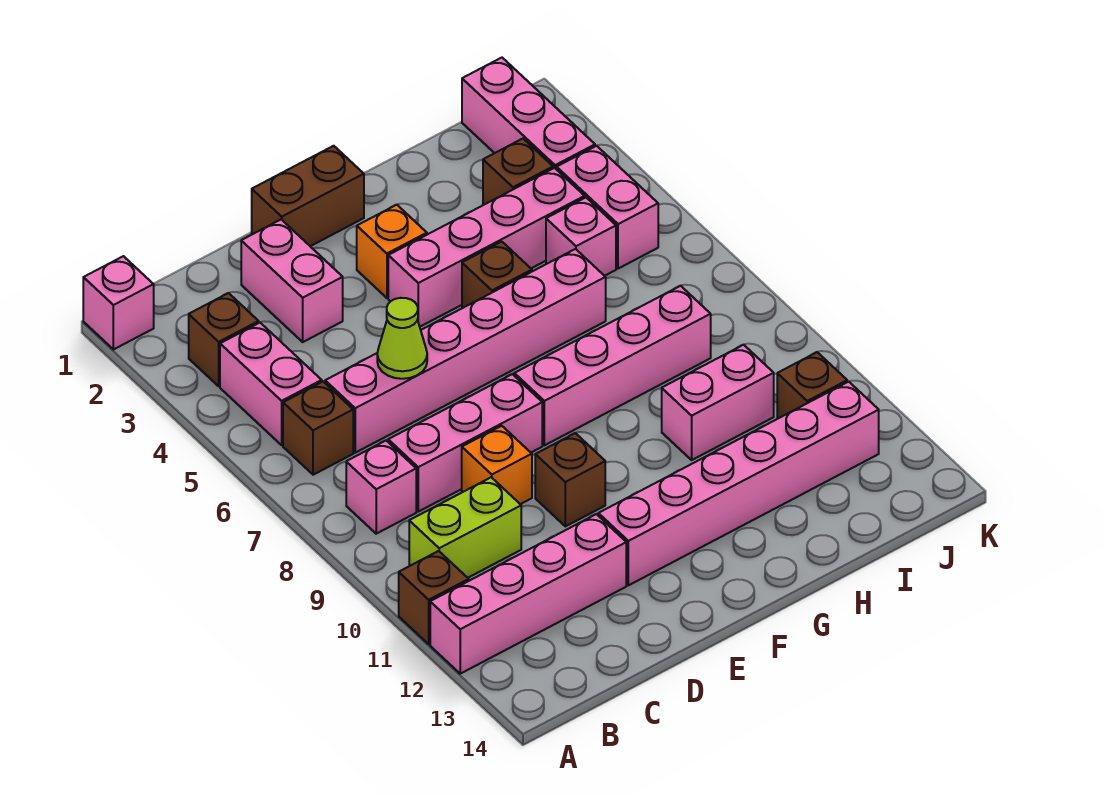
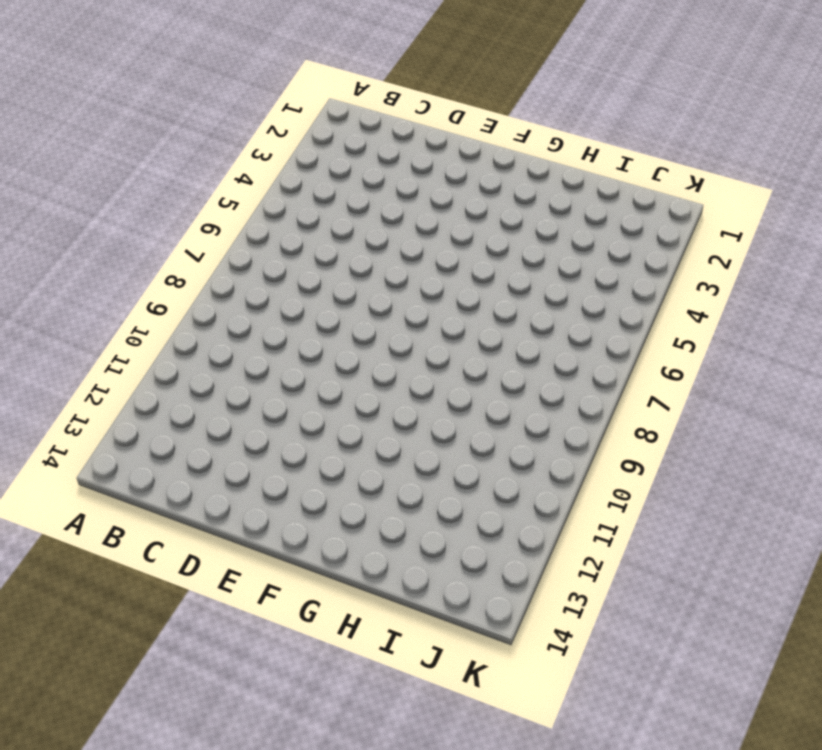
none -> pink brick A1 level 1
none -> brown brick A11 level 1
none -> pink brick A12:D12 level 1

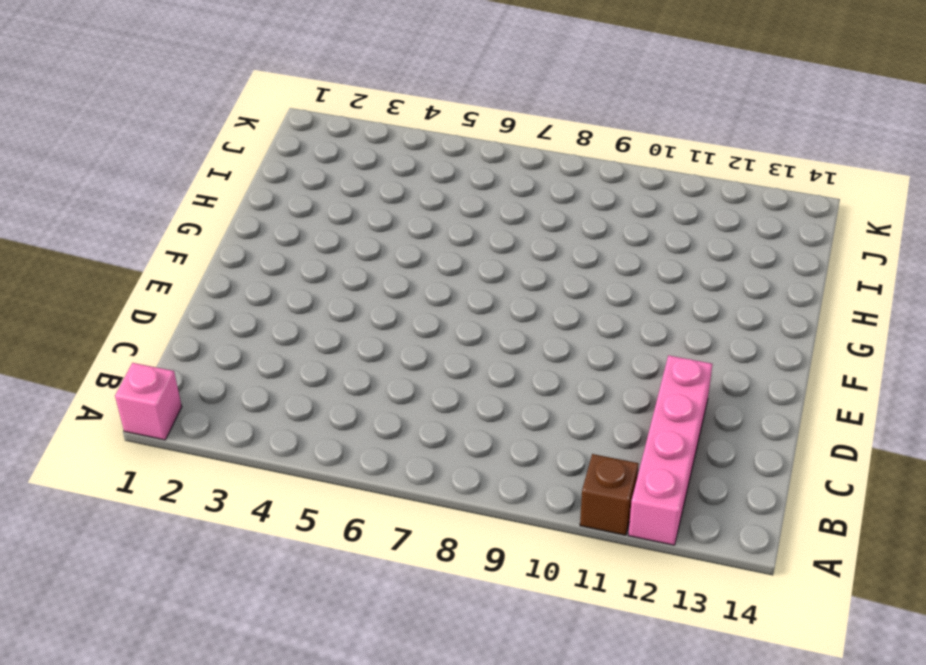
none -> brown brick B3 level 1
none -> pink brick B4:B5 level 1
none -> brown brick B6 level 1

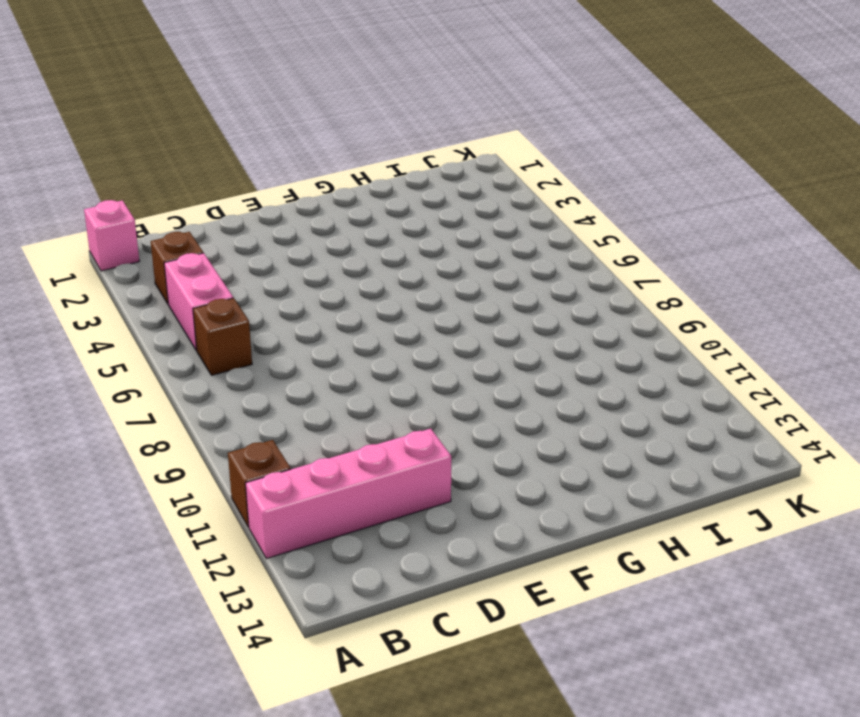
none -> pink brick B8 level 1
none -> lime brick B10:C10 level 1
none -> pink brick C6:H6 level 1

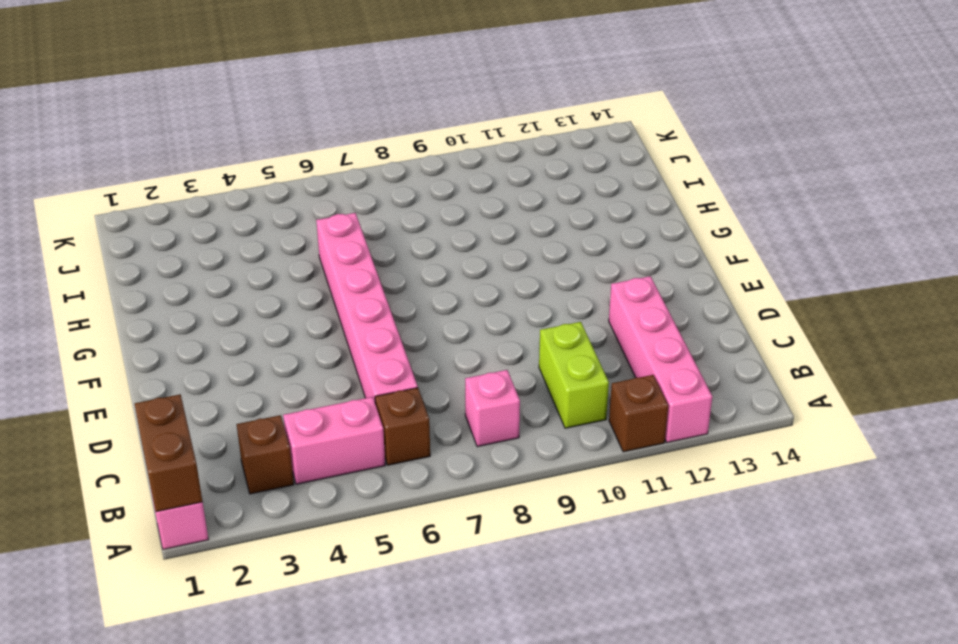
brown brick A1:B1 level 2 -> brown brick E1:F1 level 1
none -> pink brick C8:E8 level 1
none -> pink brick D2:D3 level 1
none -> orange brick D9 level 1

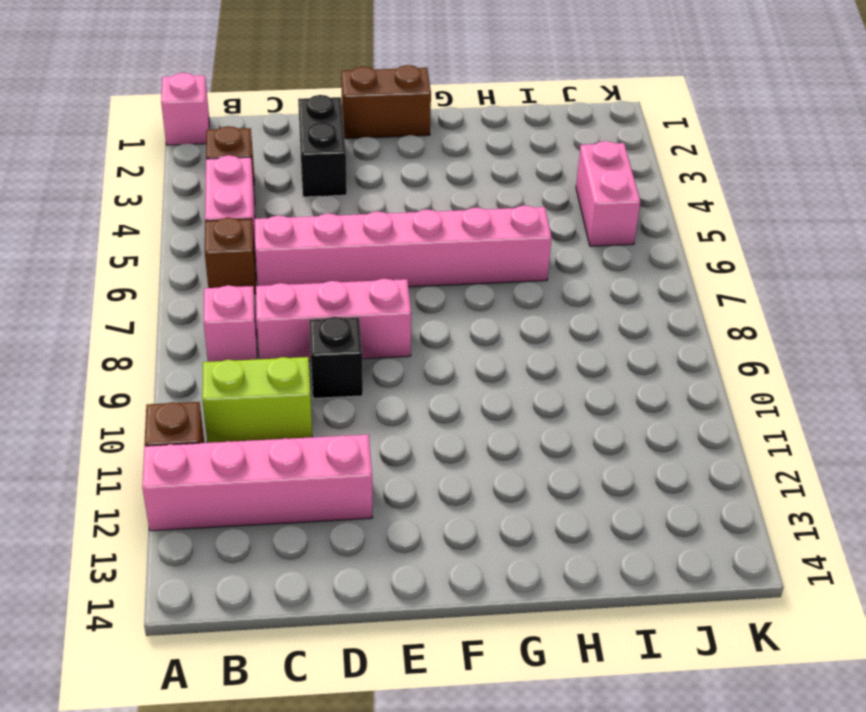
black brick D2:D3 level 1 -> pink brick D2:D3 level 1
black brick D9 level 1 -> orange brick D9 level 1
none -> brown brick E10 level 1
none -> pink brick E12:J12 level 1
none -> orange brick F3 level 1

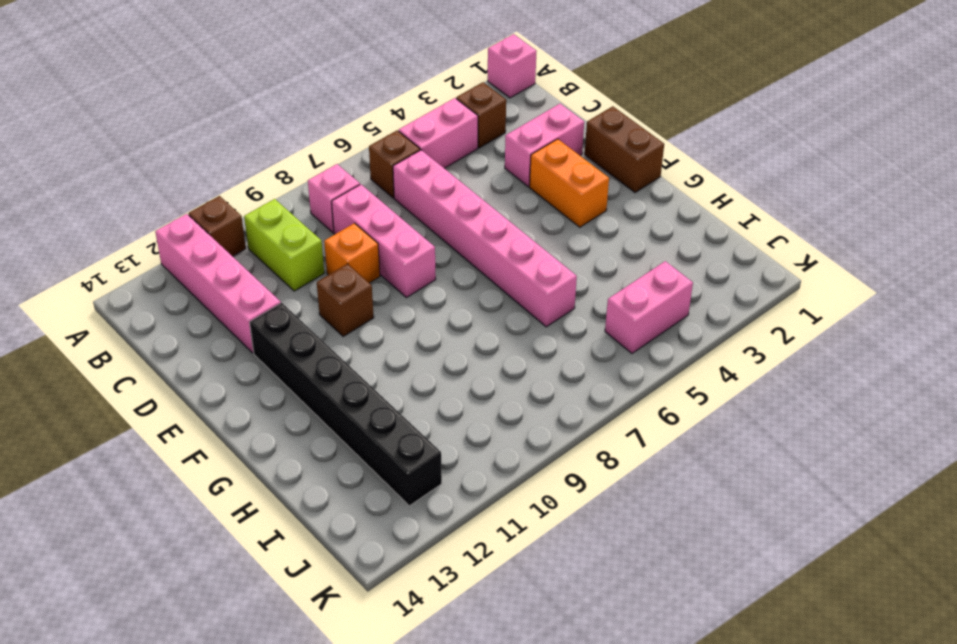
orange brick E3:F3 level 1 -> orange brick F3 level 1
black brick E12:J12 level 1 -> pink brick E12:J12 level 1
none -> pink brick F4:I4 level 1
none -> pink brick F8:I8 level 1
none -> brown brick G5 level 1

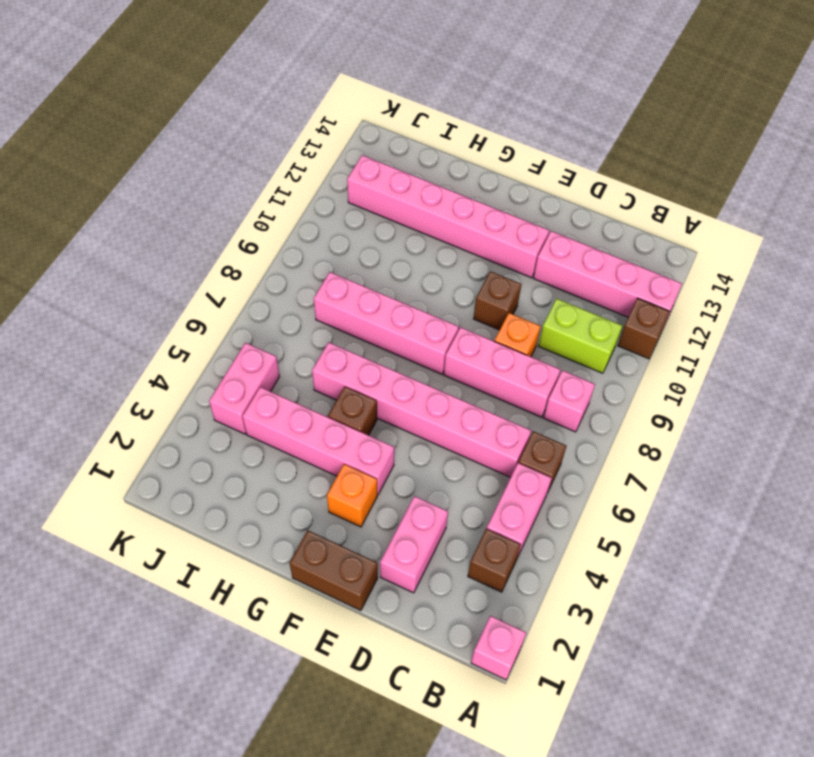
none -> pink brick H10:I10 level 1
none -> brown brick I3 level 1
none -> pink brick I5 level 1

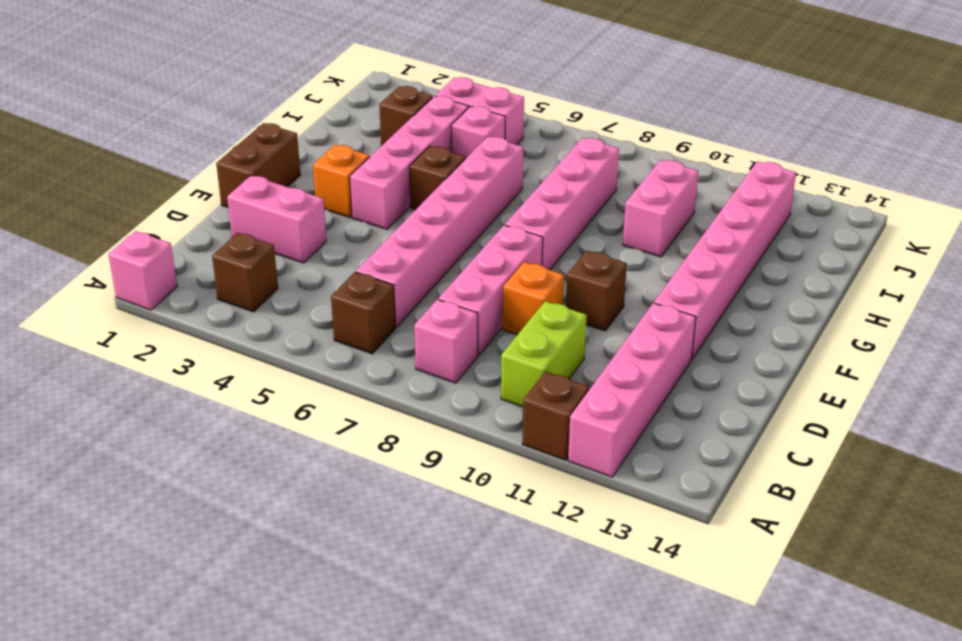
none -> pink brick B4:B5 level 1
none -> pink brick J1:J3 level 1
none -> brown brick J11 level 1

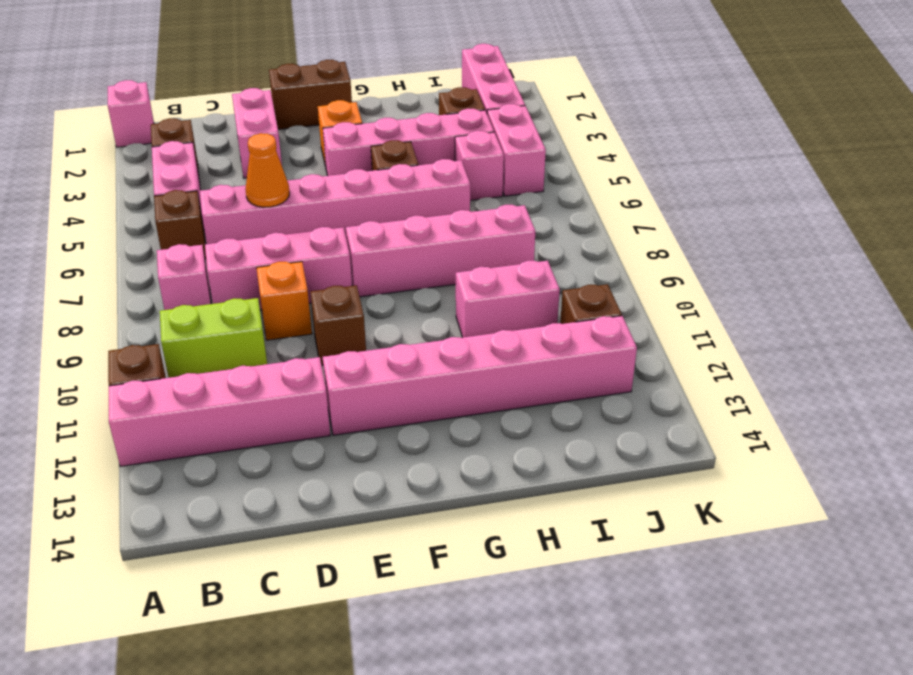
orange cone D6 level 2 -> lime cone D6 level 2

